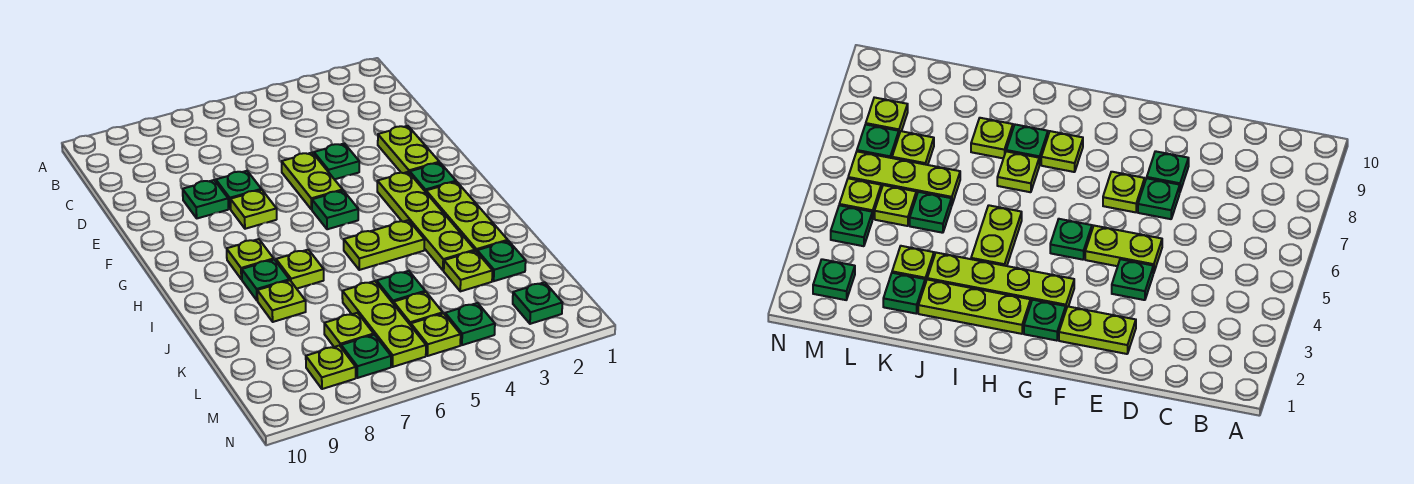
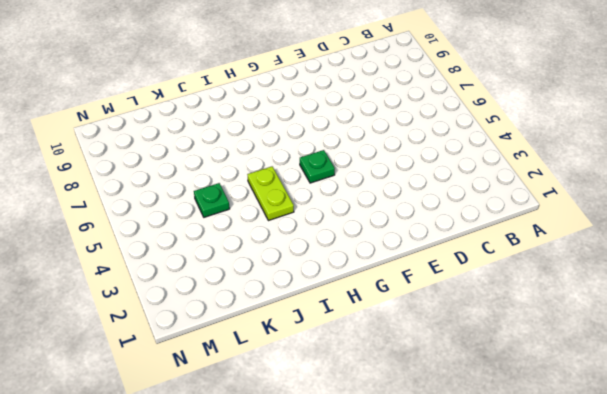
none -> lime plate E2:F2 level 1
none -> green plate E4 level 1
none -> lime plate E5:F5 level 1

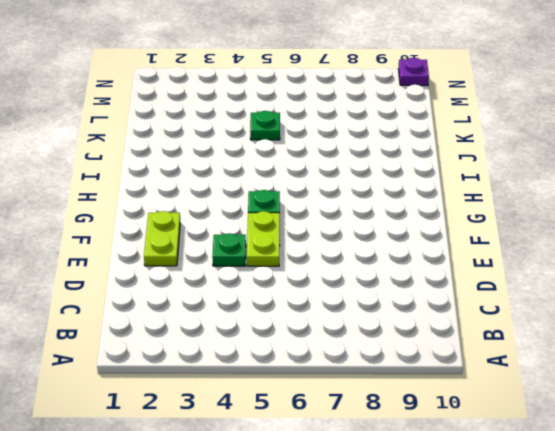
purple plate N10 level 1 -> none
none -> green plate E7 level 1
none -> green plate E8 level 1
none -> lime plate F7 level 1

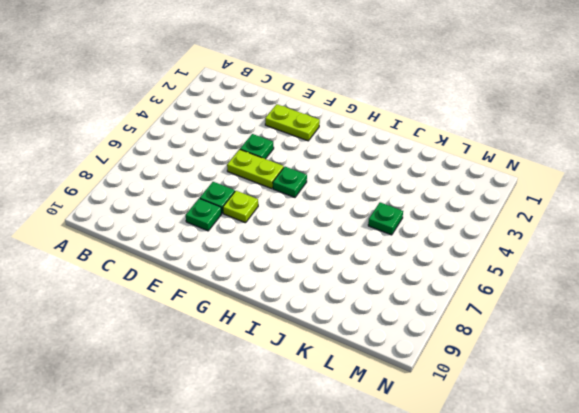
none -> green plate G2 level 1
none -> lime plate G3:J3 level 1
none -> lime plate H2:J2 level 1

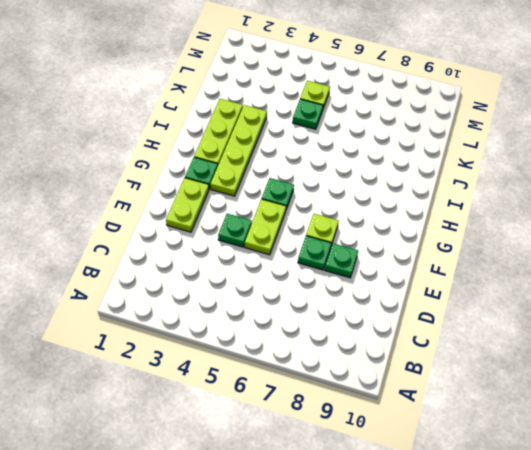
none -> lime plate H8 level 1
none -> lime plate I4:I5 level 1
none -> lime plate I7 level 1

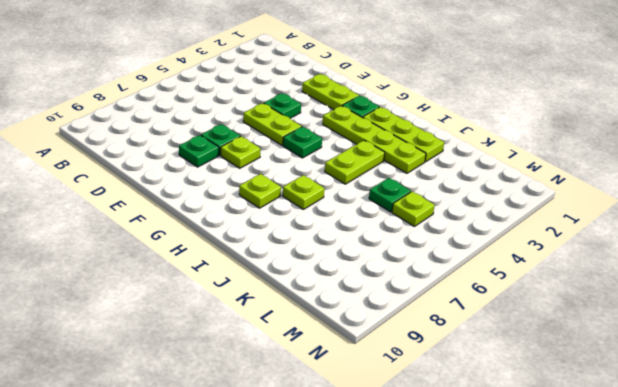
none -> green plate I8 level 1
none -> lime plate J8 level 1
none -> green plate K2 level 1

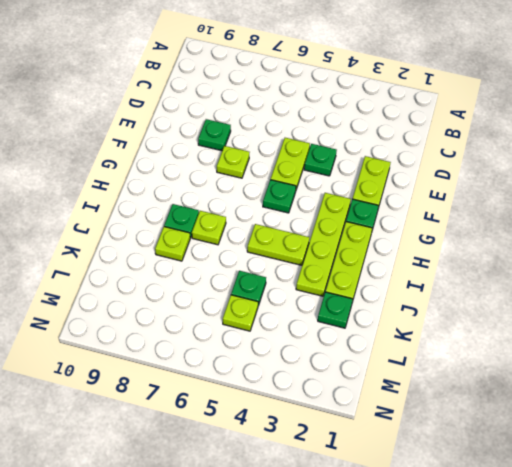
none -> green plate E7 level 1
none -> lime plate H8 level 1
none -> lime plate K3 level 1

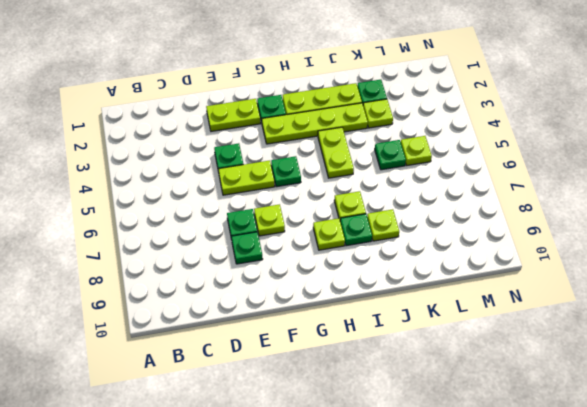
none -> lime plate K6:M6 level 1
none -> lime plate L7 level 1
none -> green plate M2 level 1

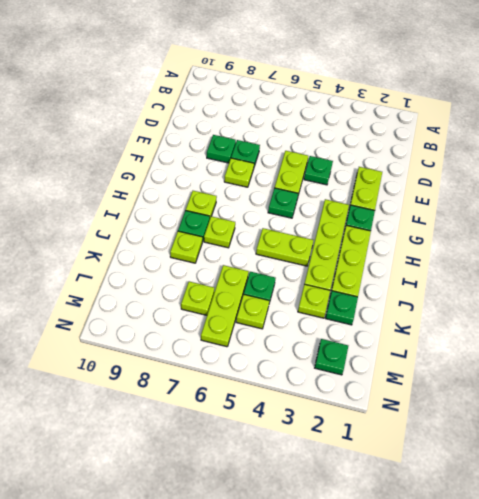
none -> green plate M4 level 1
none -> lime plate M5 level 1
none -> green plate M7 level 1

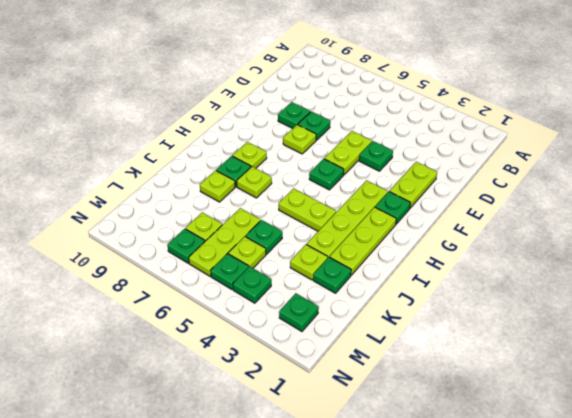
green plate M5 level 1 -> lime plate M5 level 1
none -> lime plate M8 level 1

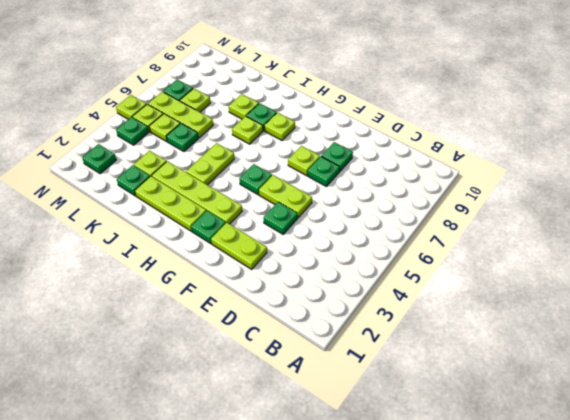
lime plate N5 level 1 -> lime plate M8 level 1

